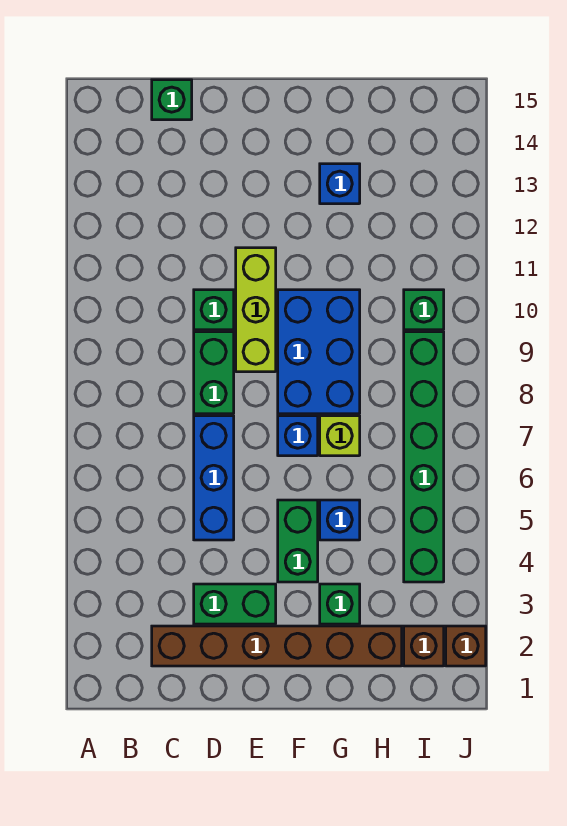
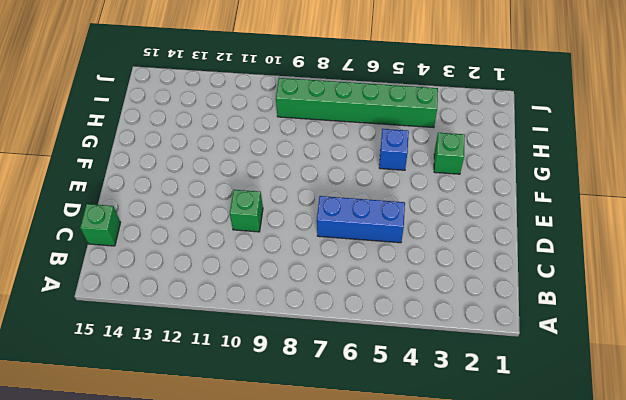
none -> brown brick C2:H2 level 1
none -> green brick D3:E3 level 1
none -> green brick D8:D9 level 1

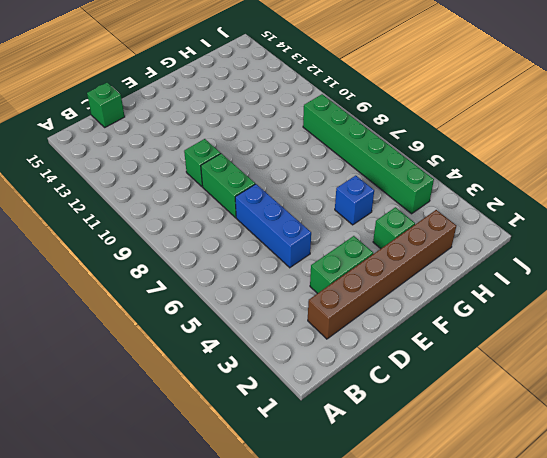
none -> lime brick E9:E11 level 1
none -> green brick F4:F5 level 1
none -> blue brick F7 level 1

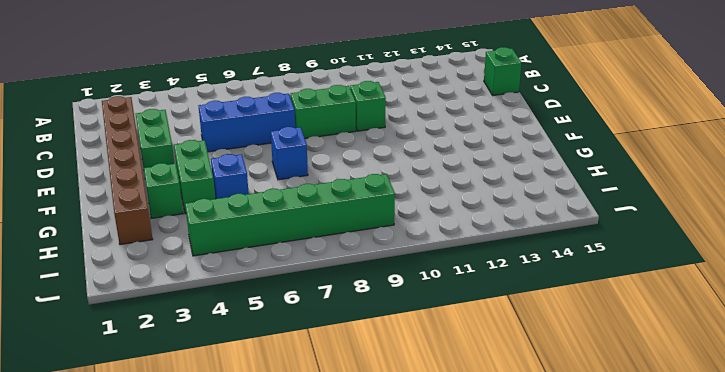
green brick F4:G4 level 1 -> green brick F4:F5 level 1
none -> lime brick E9:E11 level 1
none -> blue brick F8:G10 level 1
none -> lime brick G7 level 1

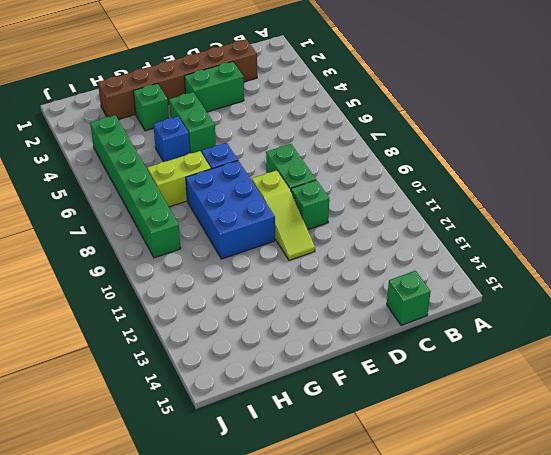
lime slope E9:E11 level 1 top 9 -> lime brick E9:E11 level 1
lime brick G7:H7 level 1 -> lime brick G7 level 1
none -> blue brick D5:D7 level 1
none -> blue brick G13 level 1
none -> brown brick I2 level 1

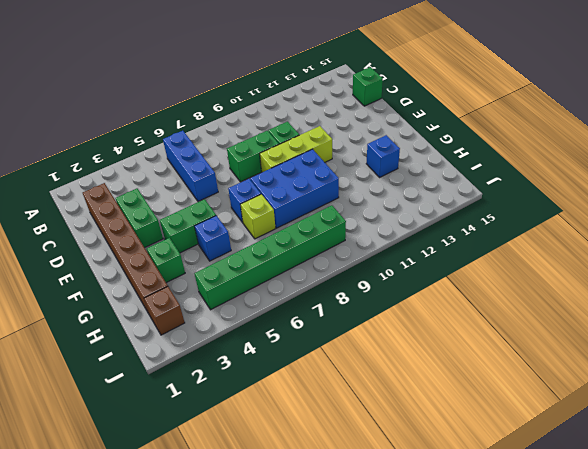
blue brick B6:D6 level 1 -> blue brick D5:D7 level 1
none -> green brick I10 level 1
none -> brown brick J2 level 1

